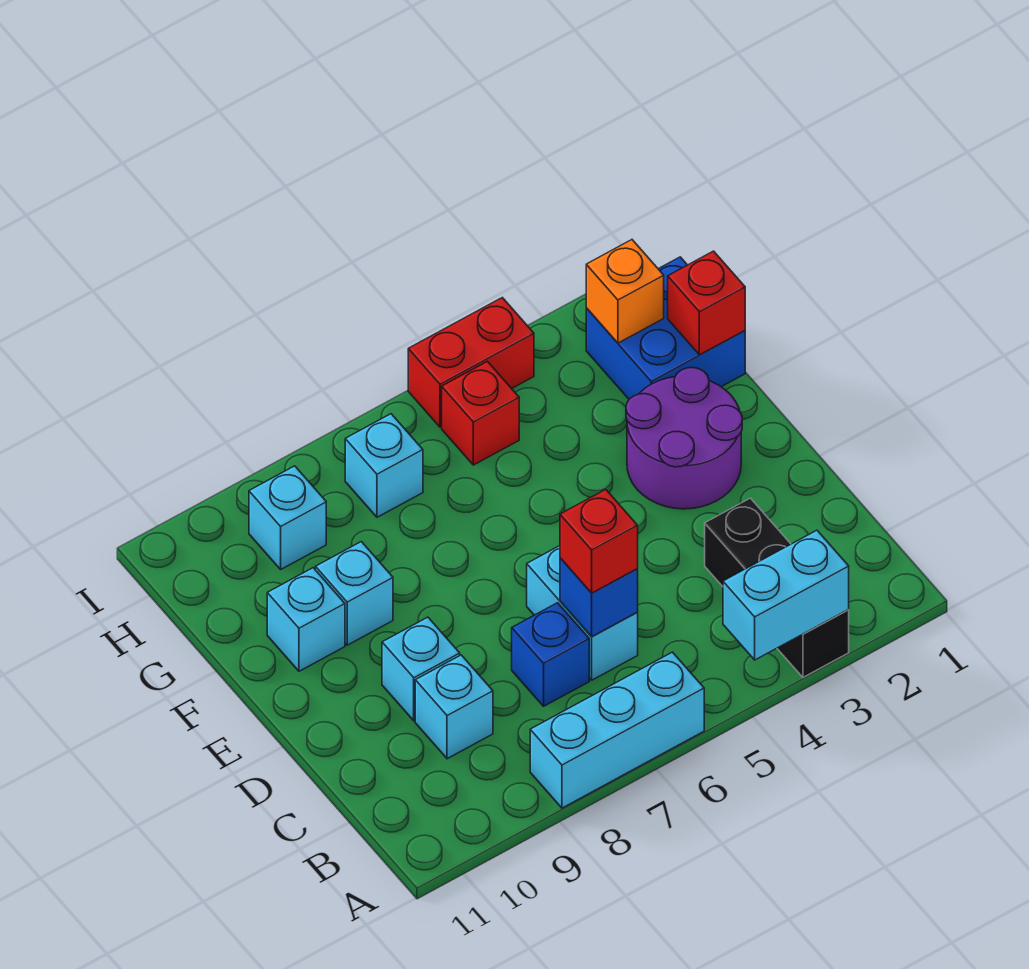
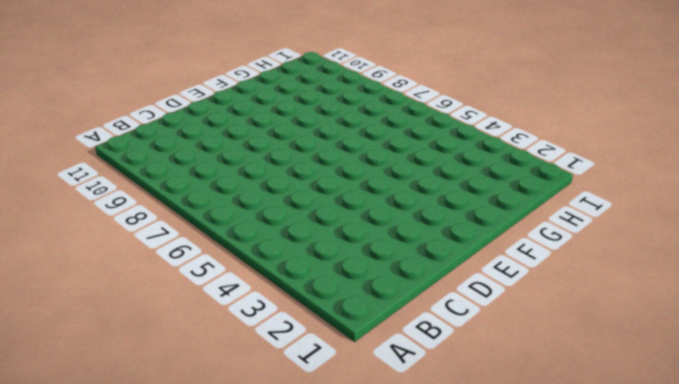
none -> black brick A3:C3 level 1
none -> cyan brick A6:A8 level 1
none -> cyan brick C6:D6 level 1

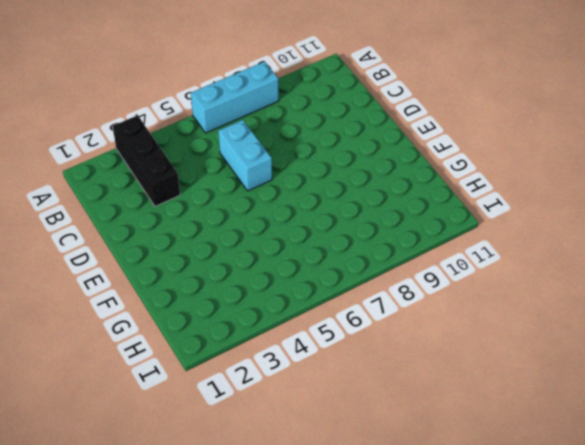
none -> blue brick C7 level 1
none -> cyan brick C9 level 1
none -> cyan brick D9 level 1

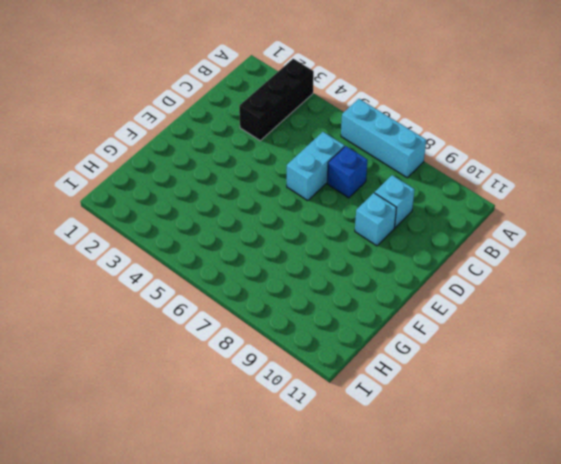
none -> purple round brick E2:F3 level 1
none -> cyan brick F9 level 1
none -> cyan brick F10 level 1

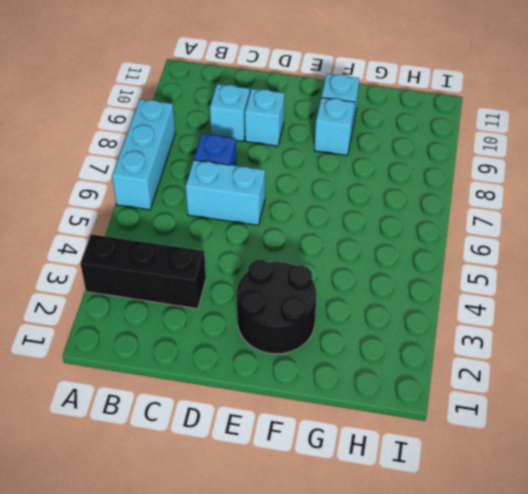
black round brick E2:F3 level 1 -> purple round brick E2:F3 level 1
none -> blue brick G1:H2 level 1
none -> red brick H5 level 1
none -> cyan brick H7 level 1

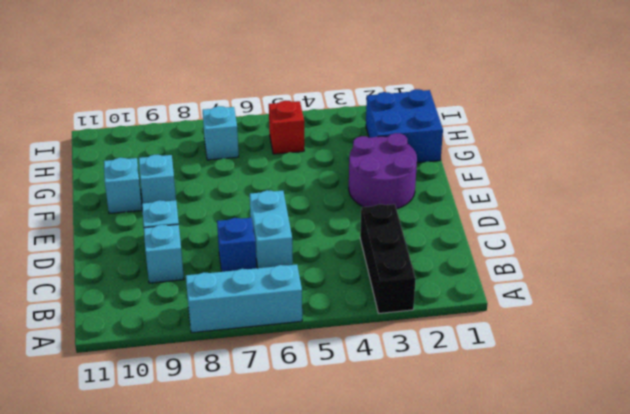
none -> cyan brick H9 level 1
none -> red brick I4:I5 level 1
none -> cyan brick A3:A4 level 2

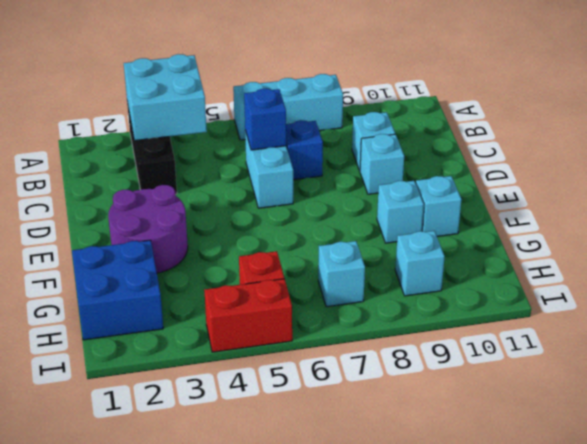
cyan brick A3:B4 level 2 -> cyan brick A3:A4 level 2
none -> red brick G1 level 2
none -> orange brick H2 level 2
none -> red brick C6 level 3

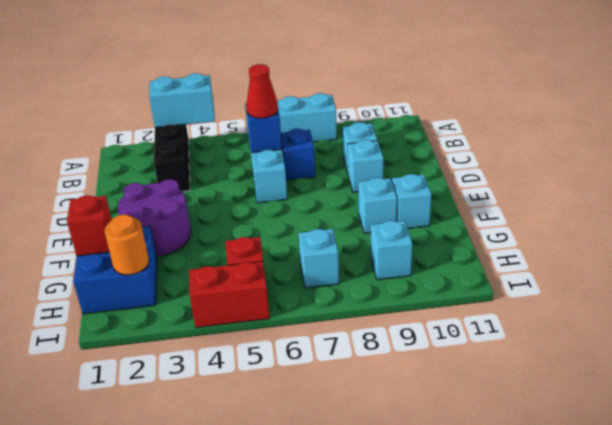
red cone C6 level 3 -> red brick C6 level 3
orange round brick H2 level 2 -> orange brick H2 level 2

